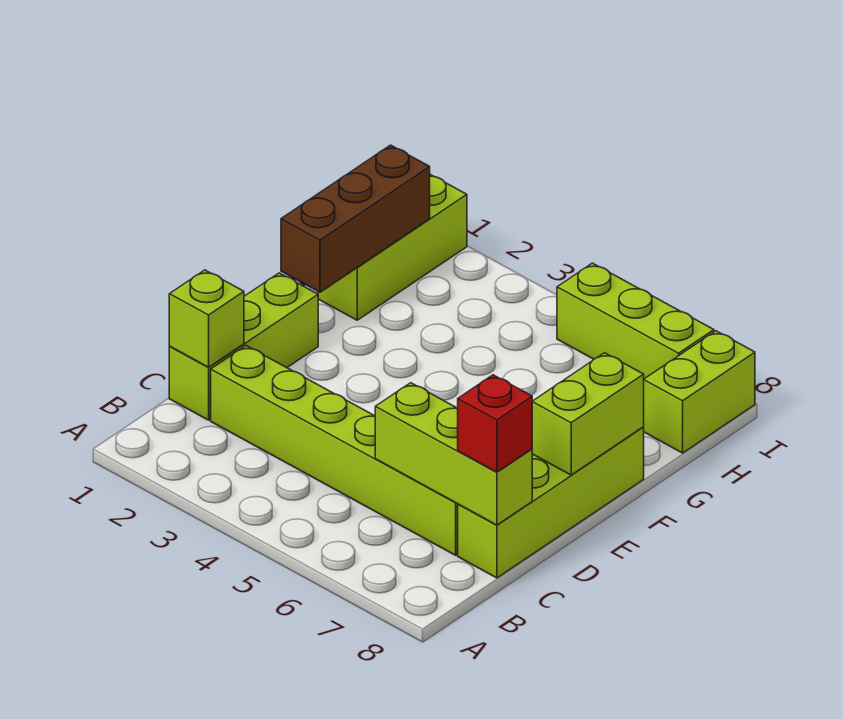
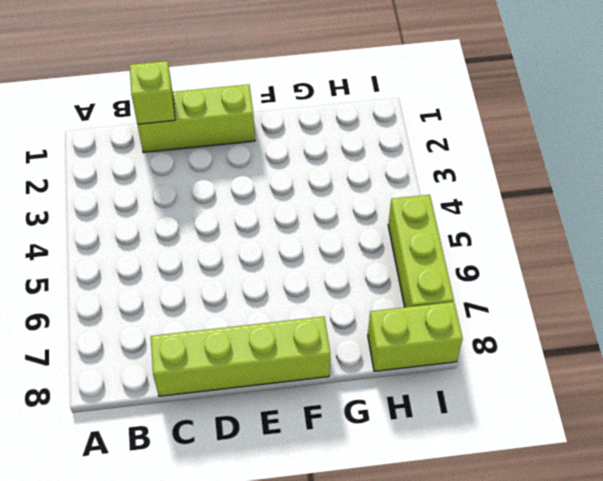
none -> lime brick C2:C7 level 1
none -> lime brick G1:I1 level 1

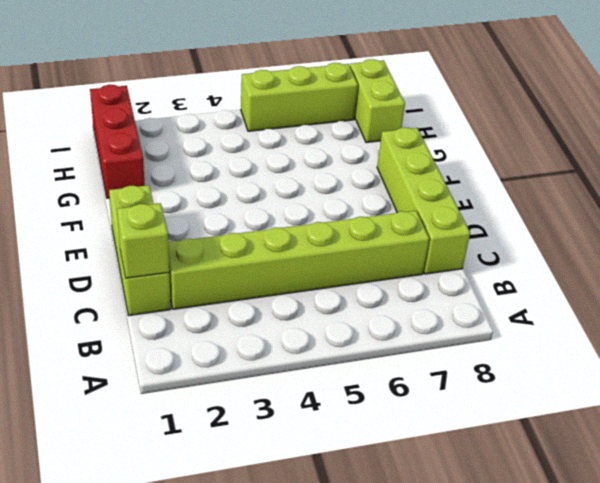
red brick G1:I1 level 1 -> lime brick G1:I1 level 1
none -> lime brick C6:C8 level 2
none -> lime brick E8:F8 level 2

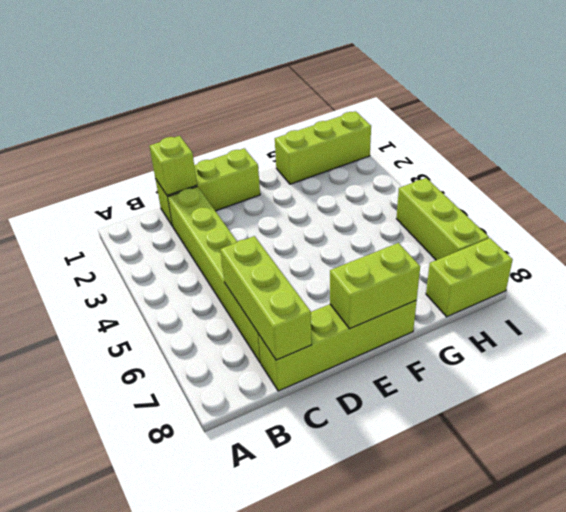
none -> brown brick F1:H1 level 2
none -> red brick C8 level 3

